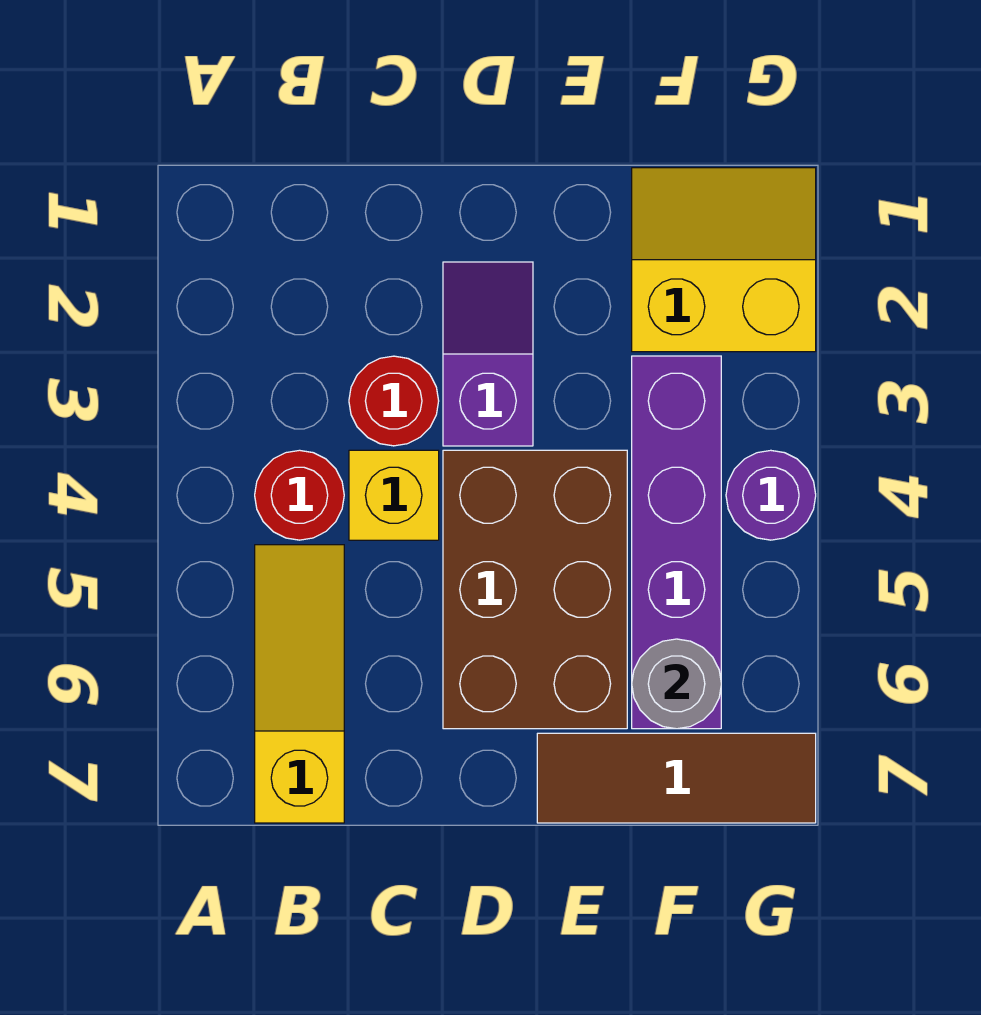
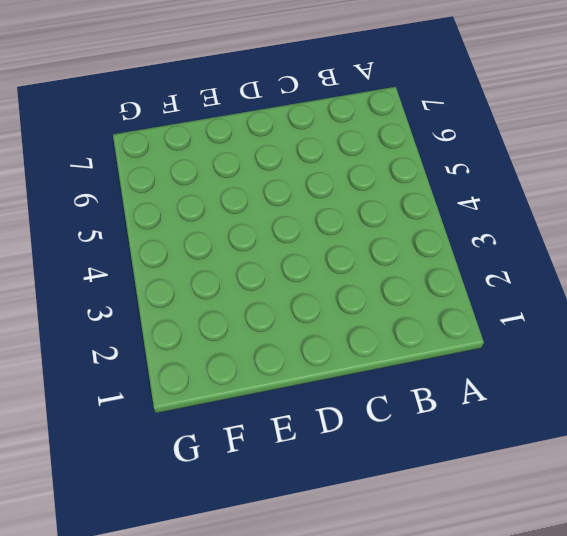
none -> red round brick B4 level 1
none -> yellow slope B5:B7 level 1 top 7

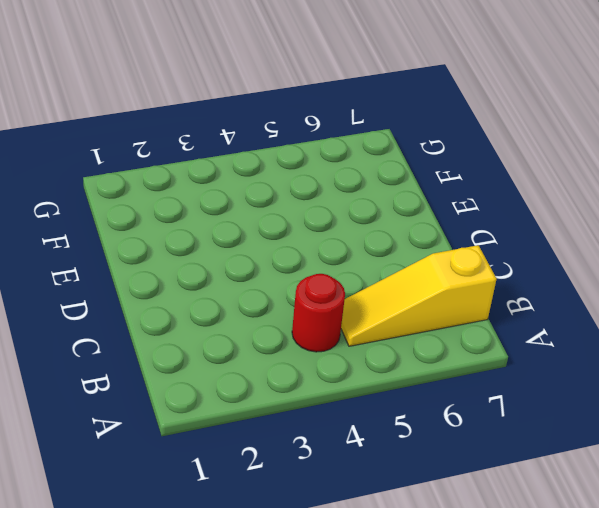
none -> red round brick C3 level 1
none -> yellow brick C4 level 1

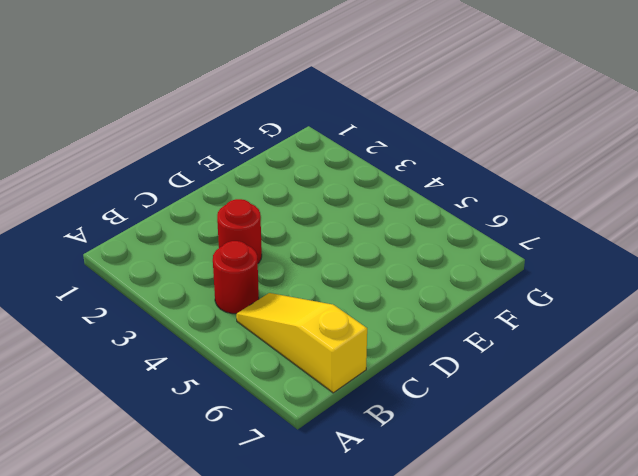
none -> yellow brick C4 level 1
none -> purple slope D2:D3 level 1 top 3

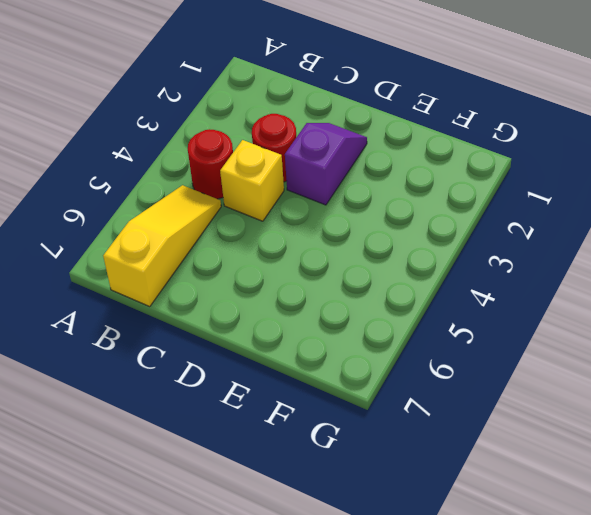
none -> brown brick D4:E6 level 1
none -> brown tile E7:G7 level 1

